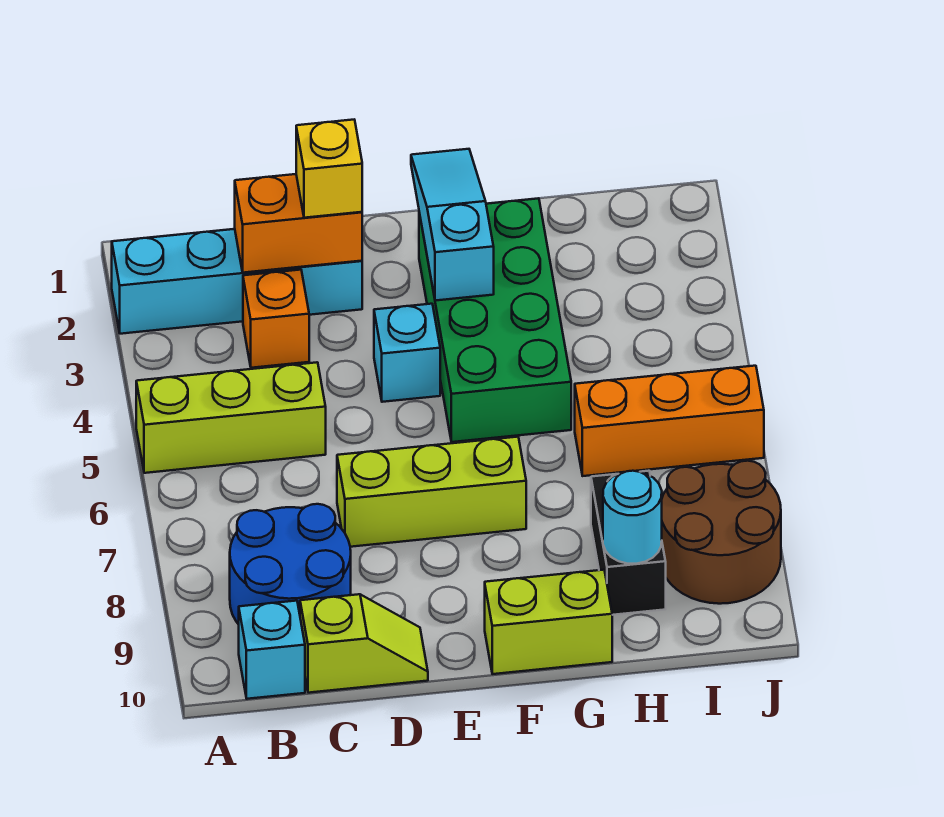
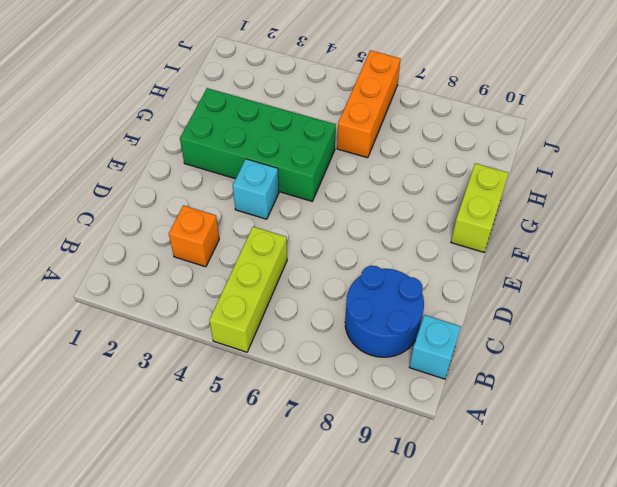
none -> cyan brick A2:D2 level 1
none -> lime slope C10:D10 level 1 top C
none -> lime brick D7:F7 level 1

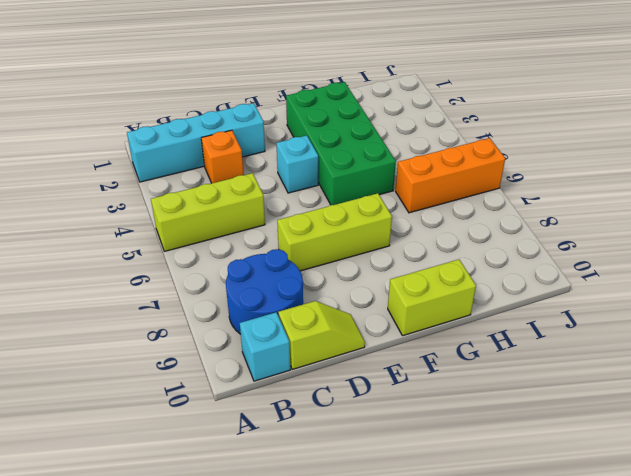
none -> black brick H8:H9 level 1
none -> brown round brick I8:J9 level 1
none -> orange brick C2:D2 level 2

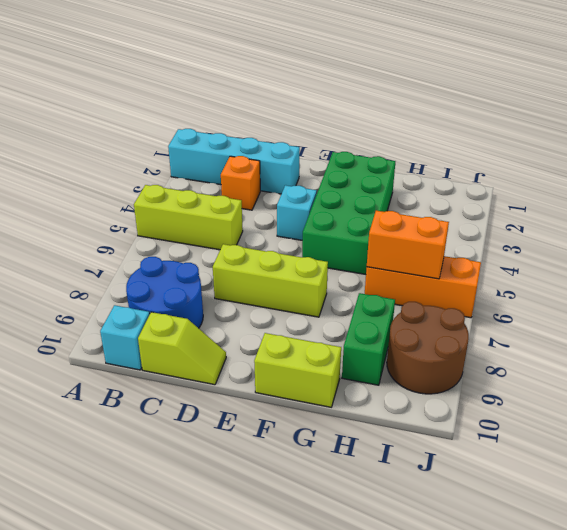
orange brick H6:I6 level 2 -> orange brick C2:D2 level 2
green brick H8:H9 level 1 -> black brick H8:H9 level 1
none -> cyan slope F1:F3 level 2 top 3
none -> cyan round brick H9 level 2
none -> yellow brick D2 level 3

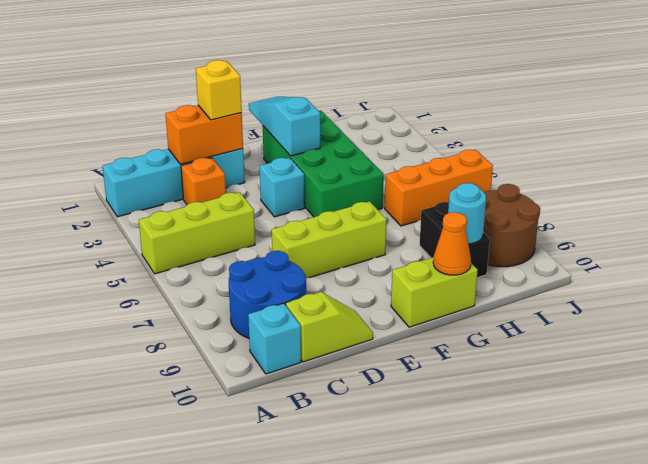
orange cone G10 level 2 -> none

